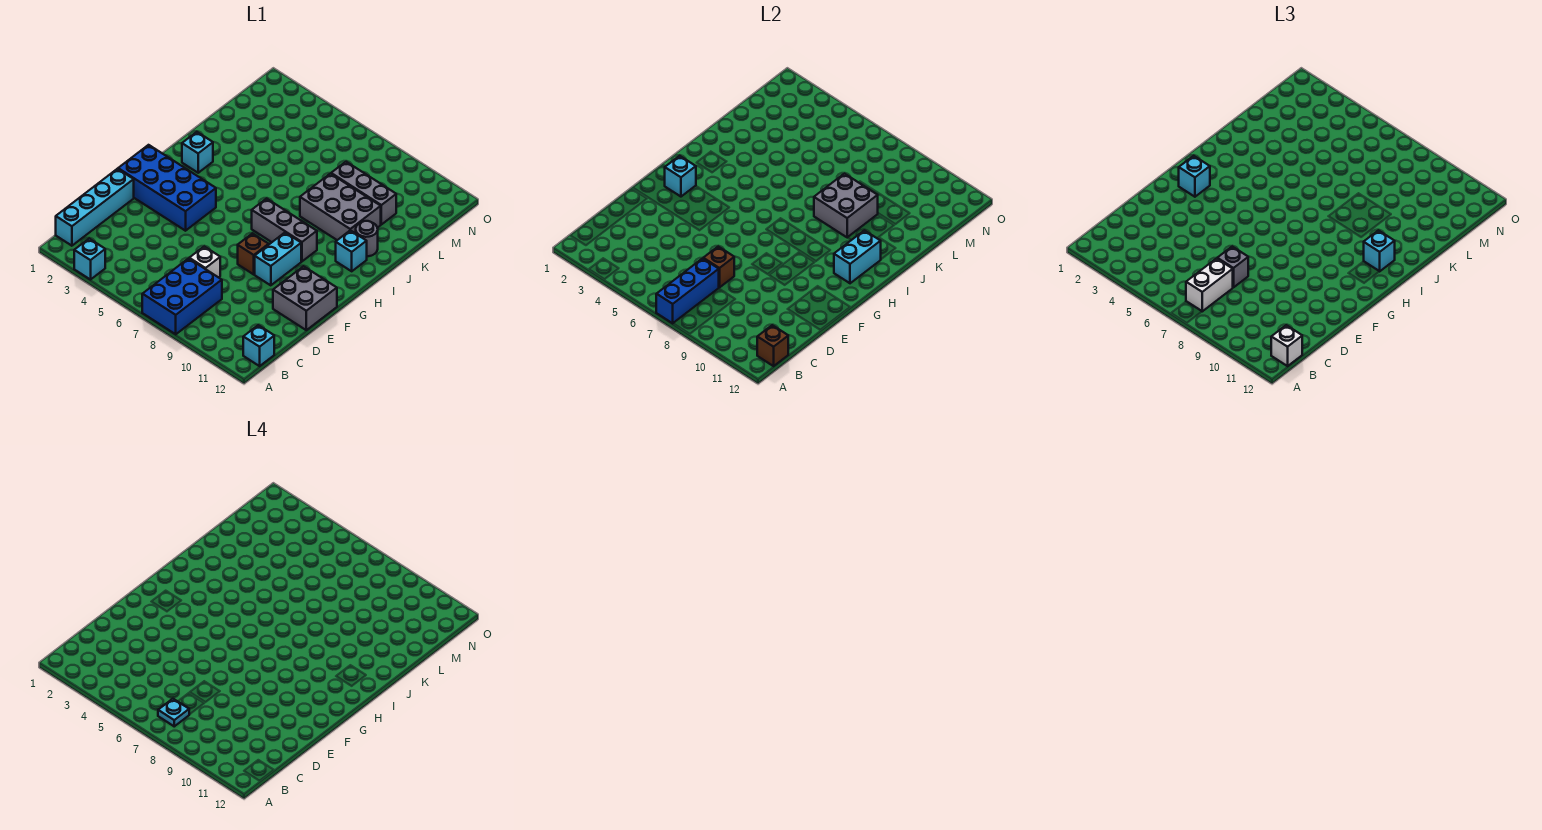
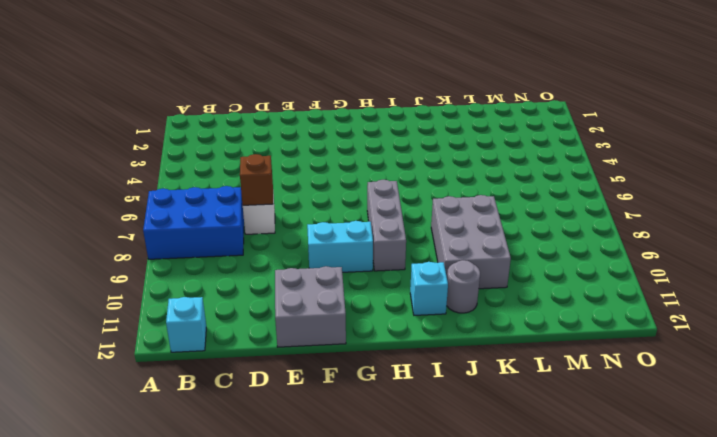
none -> cyan brick A3 level 1
none -> cyan brick B1:E1 level 1
none -> blue brick F1:G4 level 1

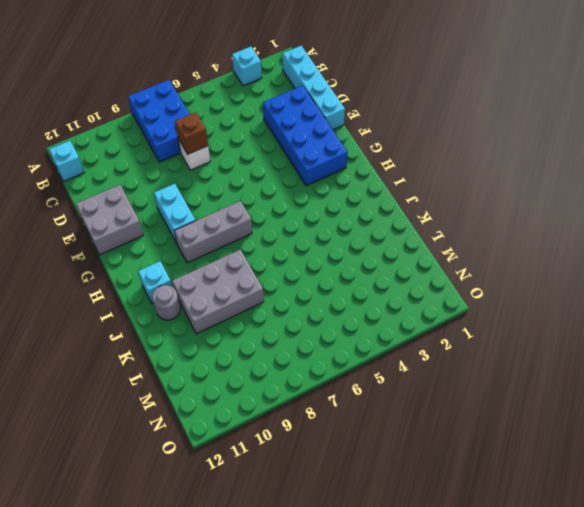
blue brick D2:G3 level 1 -> blue brick F1:G4 level 1
none -> brown brick F8 level 1
none -> cyan brick I2 level 1
none -> grey brick L8:L10 level 1

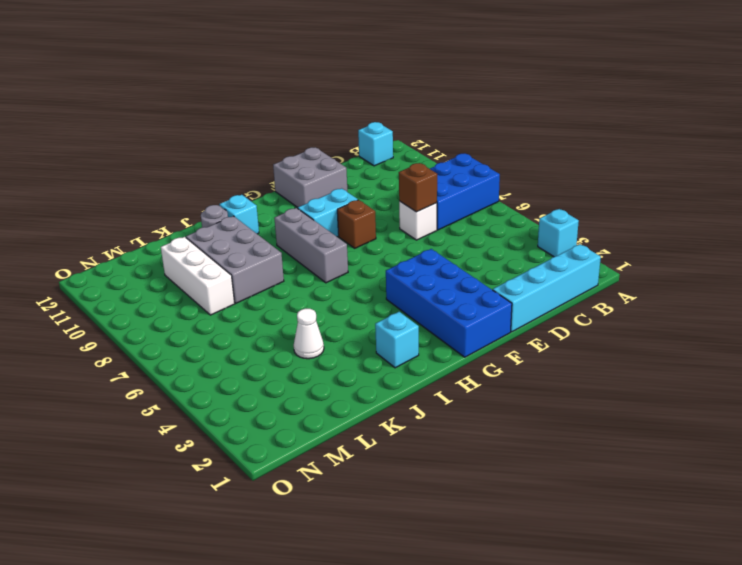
white cone K4 level 1 -> none
white brick L8:L10 level 1 -> grey brick L8:L10 level 1
none -> blue brick A7:C7 level 2
none -> brown brick B12 level 2
none -> cyan brick G2 level 2

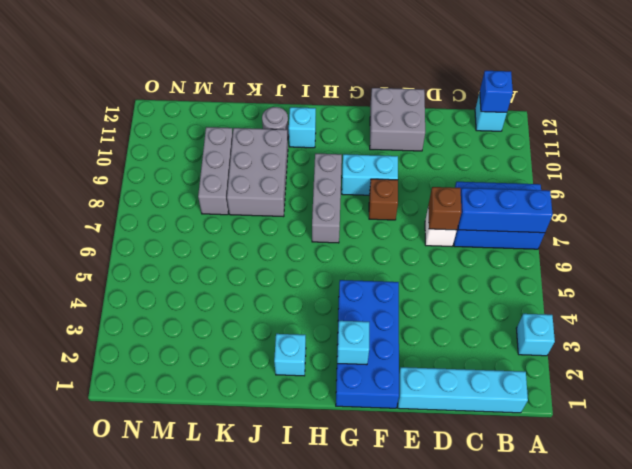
blue brick B12 level 2 -> brown brick B12 level 2
none -> cyan brick H11:I11 level 2
none -> grey brick J8:K9 level 2
none -> white brick B7:C7 level 3

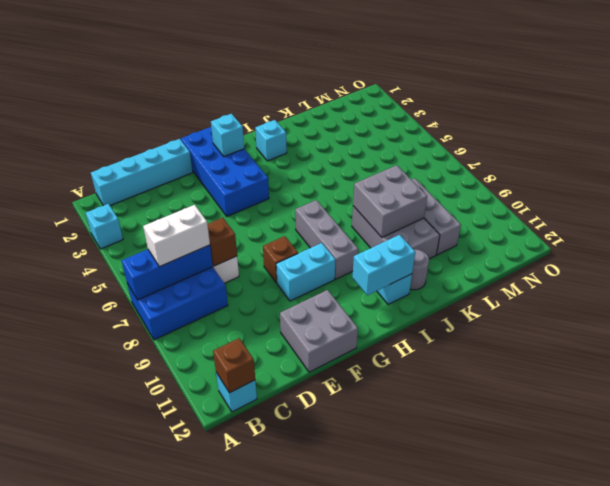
none -> white brick B12 level 3
none -> grey brick D7 level 3
none -> cyan brick G2 level 3

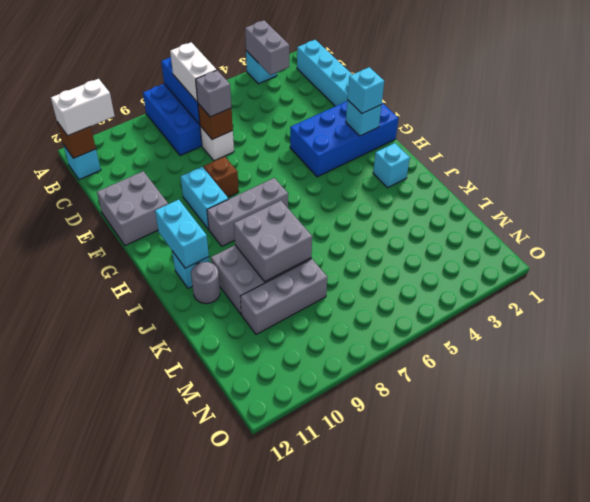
grey brick A3:B3 level 2 -> none
white brick B11:B12 level 3 -> white brick B12 level 3
none -> cyan brick I11 level 3
none -> cyan plate B7 level 4

